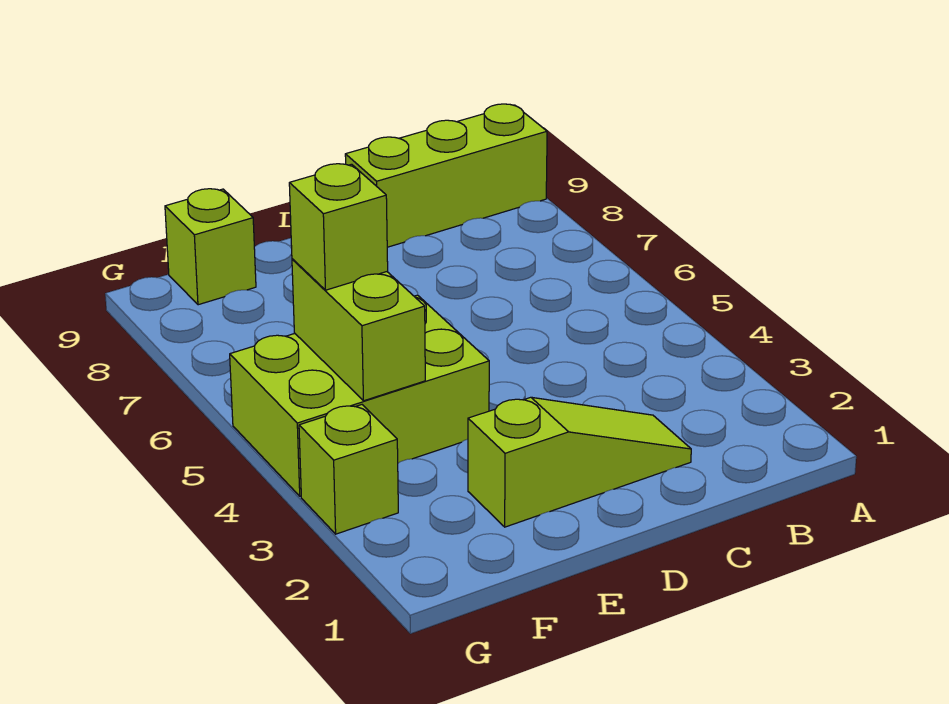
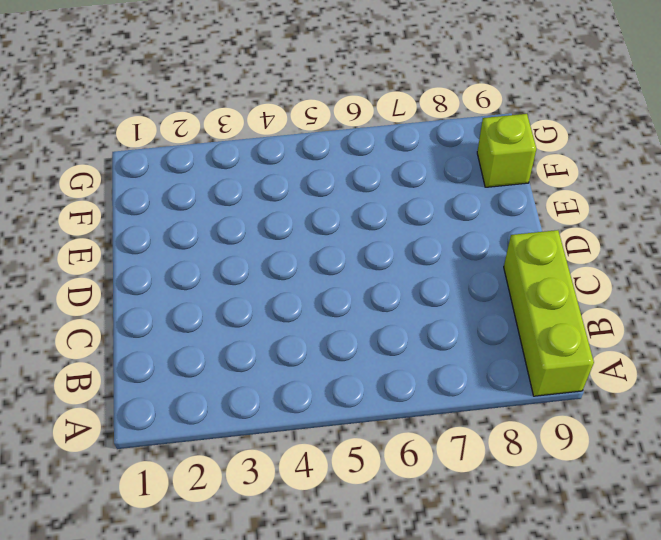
none -> lime slope C2:E2 level 1 top E
none -> lime brick E4:G5 level 1

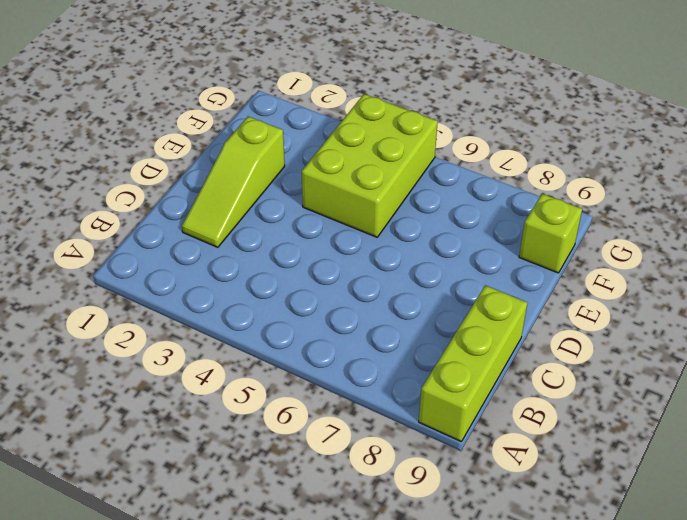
none -> lime brick G3 level 1
none -> lime brick F4:F5 level 2

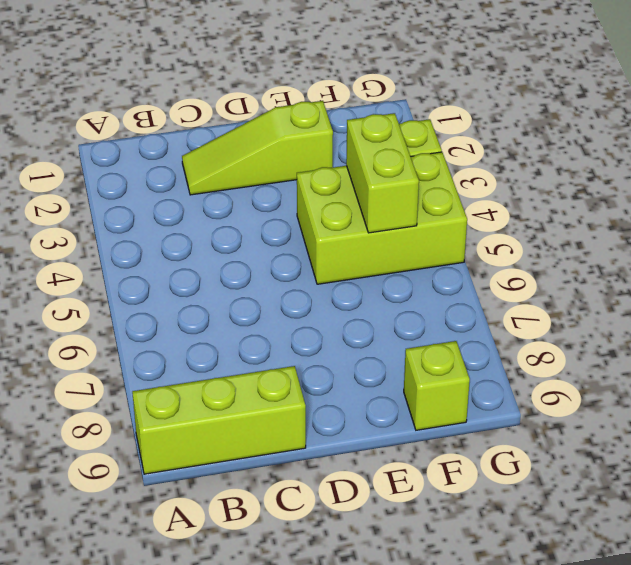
none -> lime brick F5 level 3

